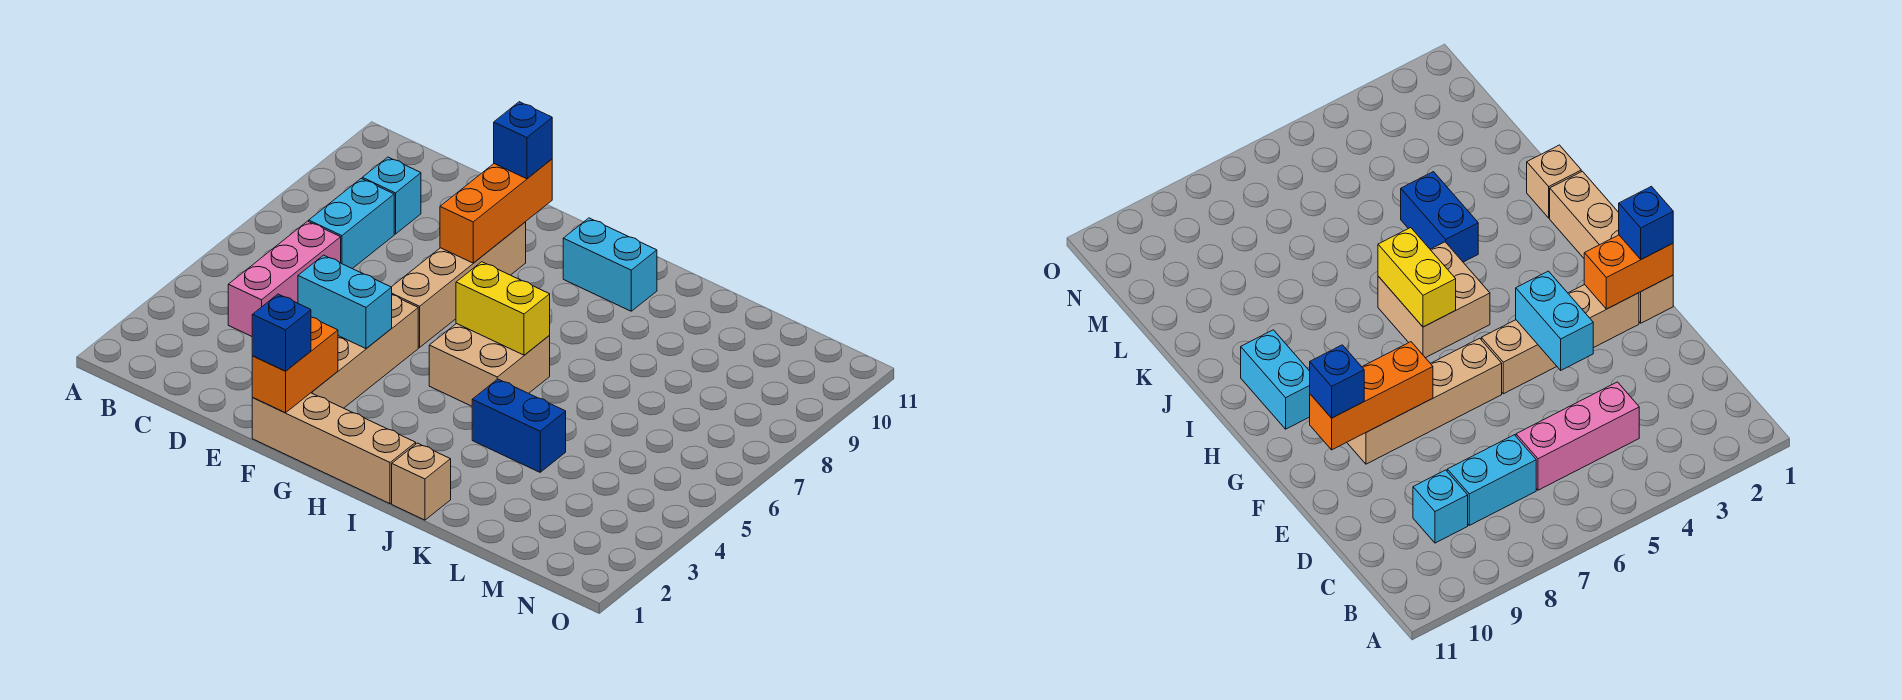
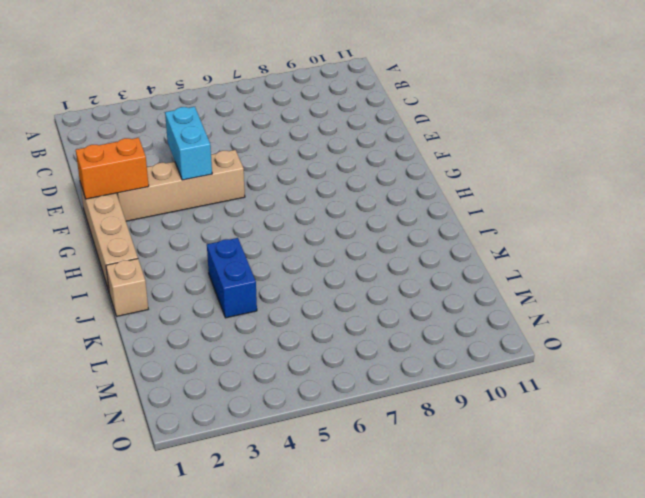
none -> pink brick C4:C6 level 1
none -> cyan brick C7:C8 level 1
none -> cyan brick C9 level 1

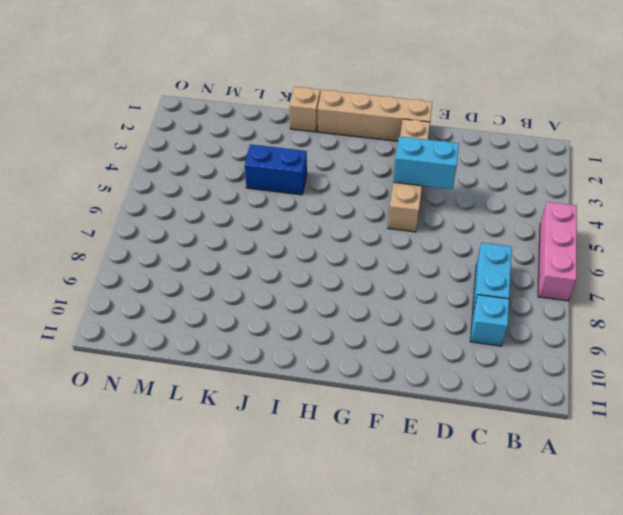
pink brick A5:A7 level 1 -> pink brick C4:C6 level 1
none -> tan brick F6:F9 level 1
none -> tan brick H5:I6 level 1
none -> cyan brick H10:I10 level 1

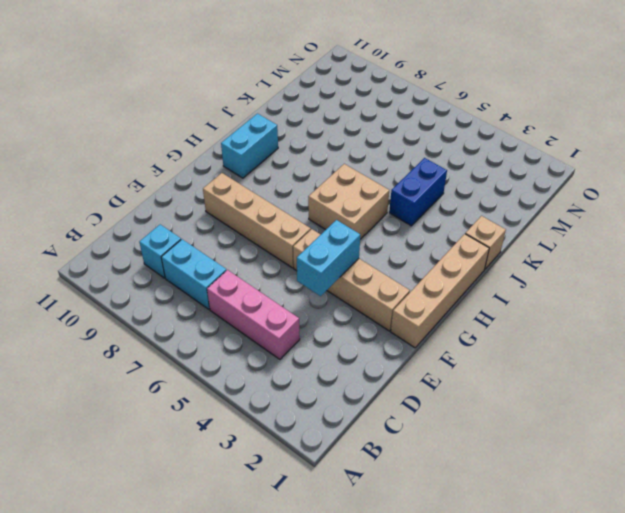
none -> orange brick F1:F2 level 2
none -> orange brick F8:F10 level 2
none -> yellow brick H6:I6 level 2

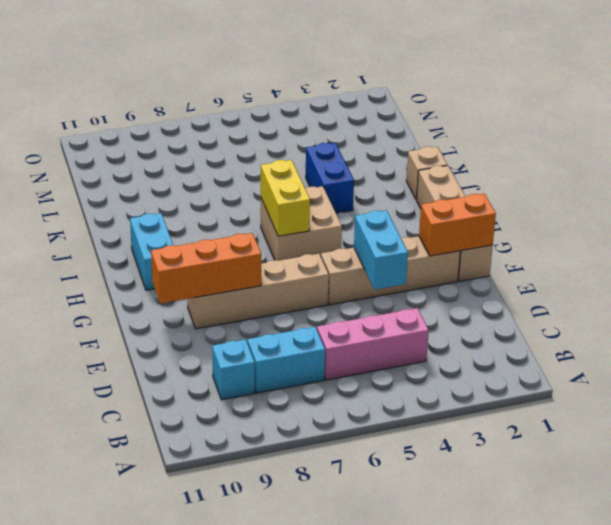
none -> blue brick F1 level 3
none -> blue brick F10 level 3

